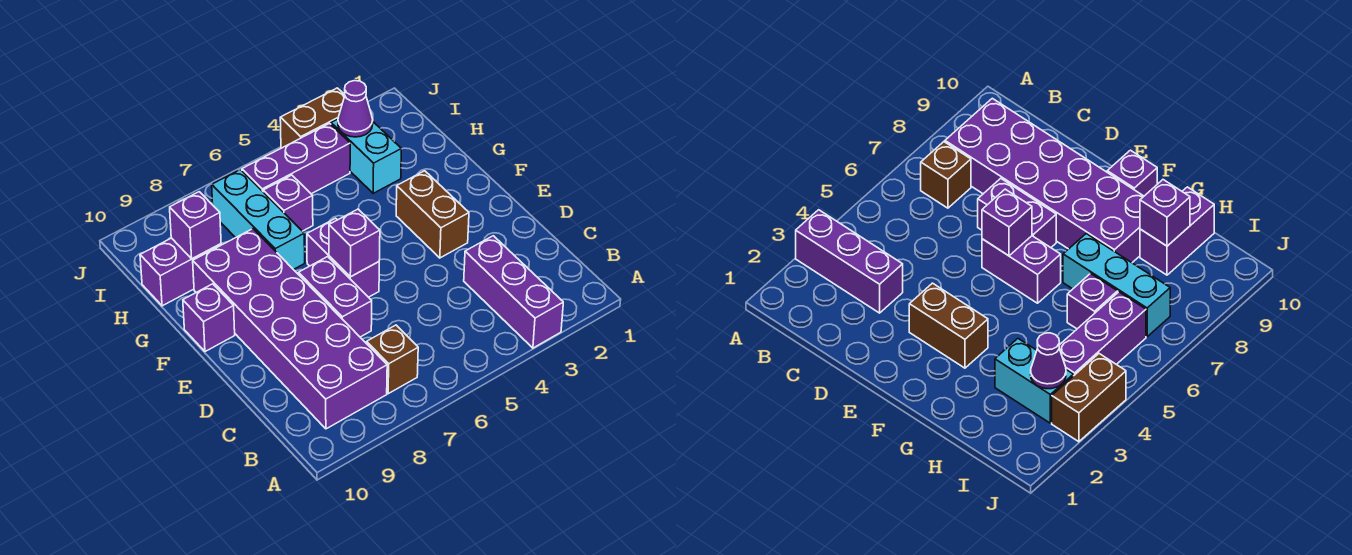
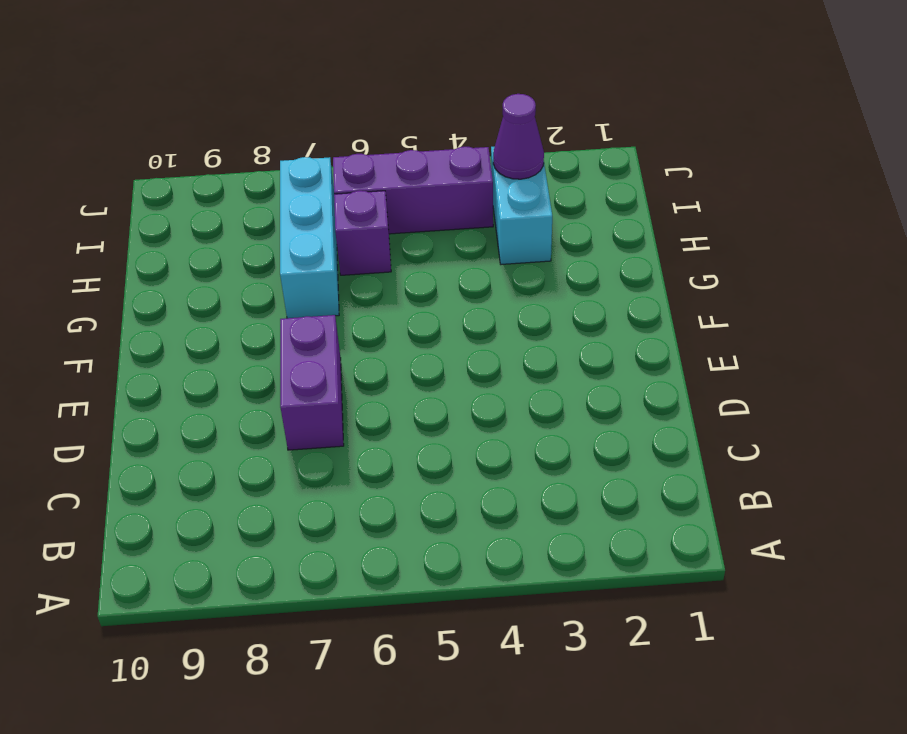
none -> purple brick A3:C3 level 1
none -> brown brick B7 level 1
none -> purple brick B8:G9 level 1

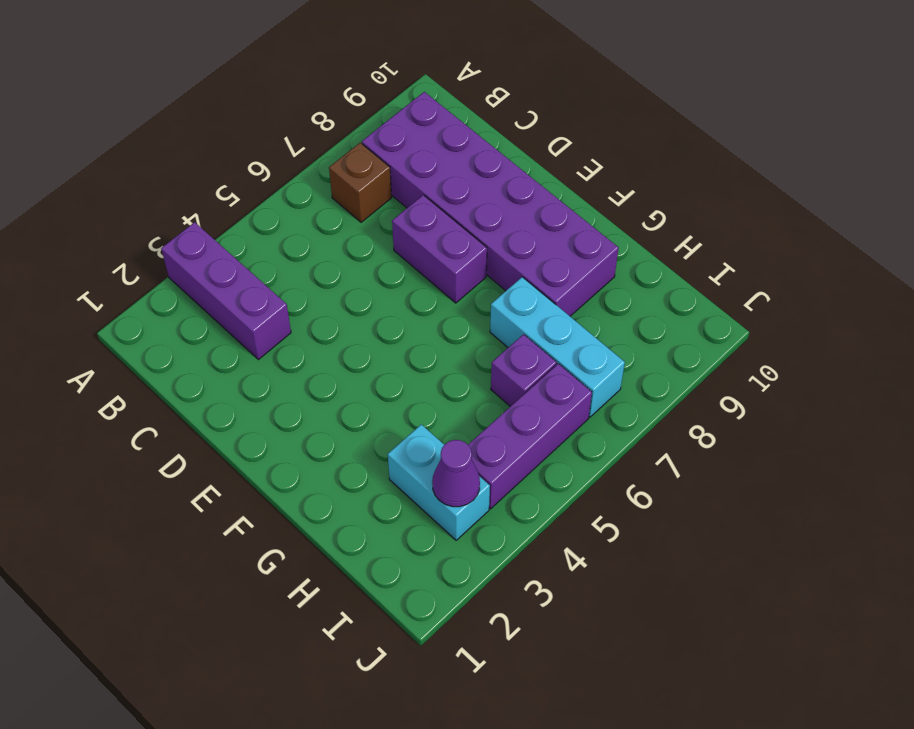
none -> brown brick E3:F3 level 1
none -> purple brick E6:F6 level 1
none -> purple brick F10 level 1

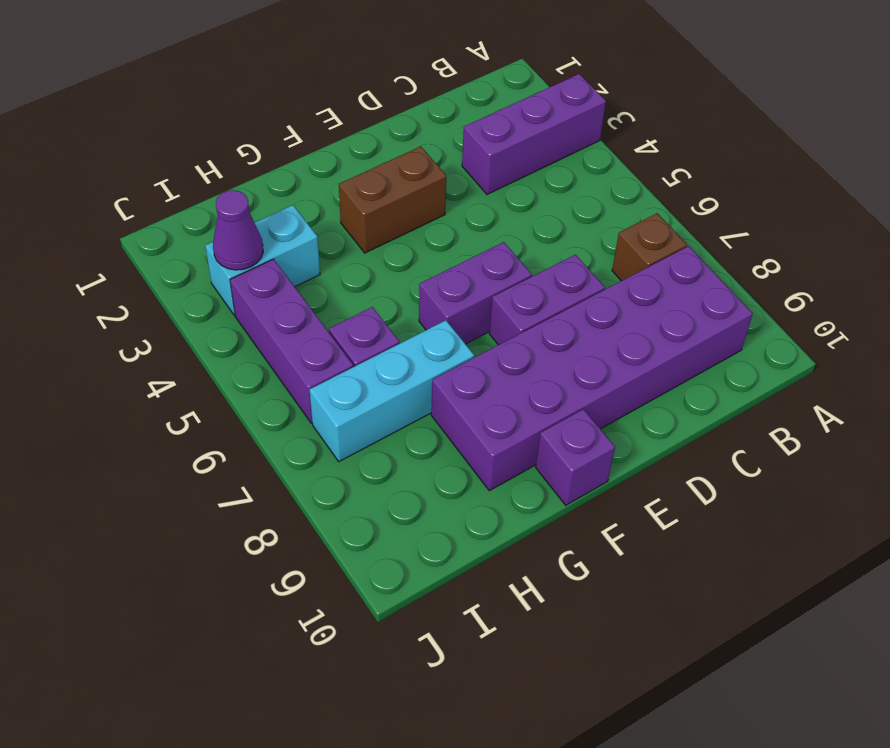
none -> purple brick H9:H10 level 1
none -> brown brick J3:J4 level 1
none -> purple brick E6 level 2

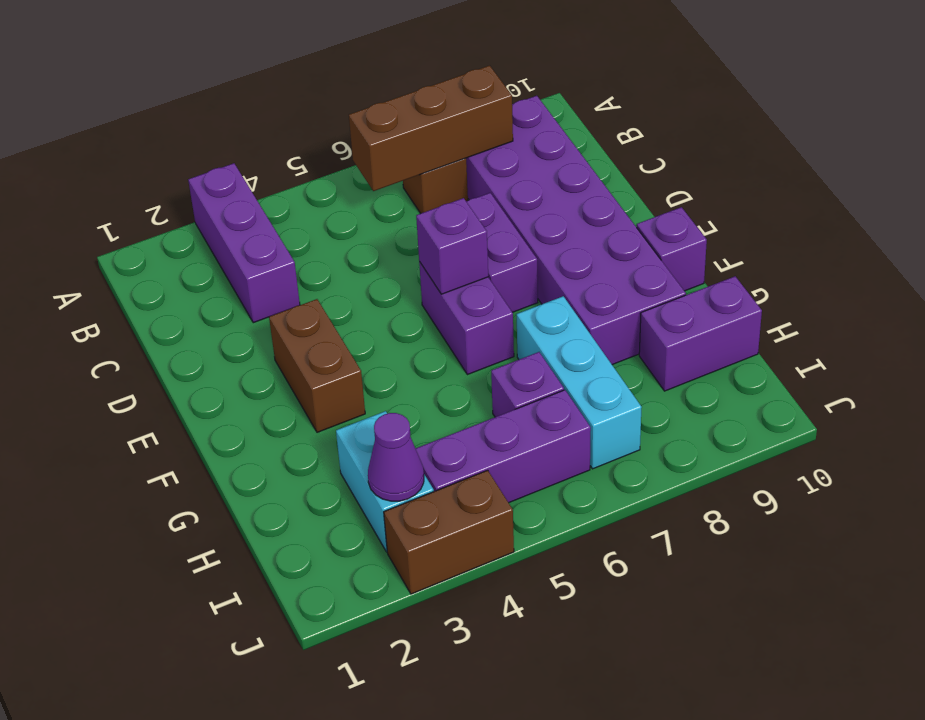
brown brick B6:B8 level 2 -> none
none -> purple brick H9 level 2

